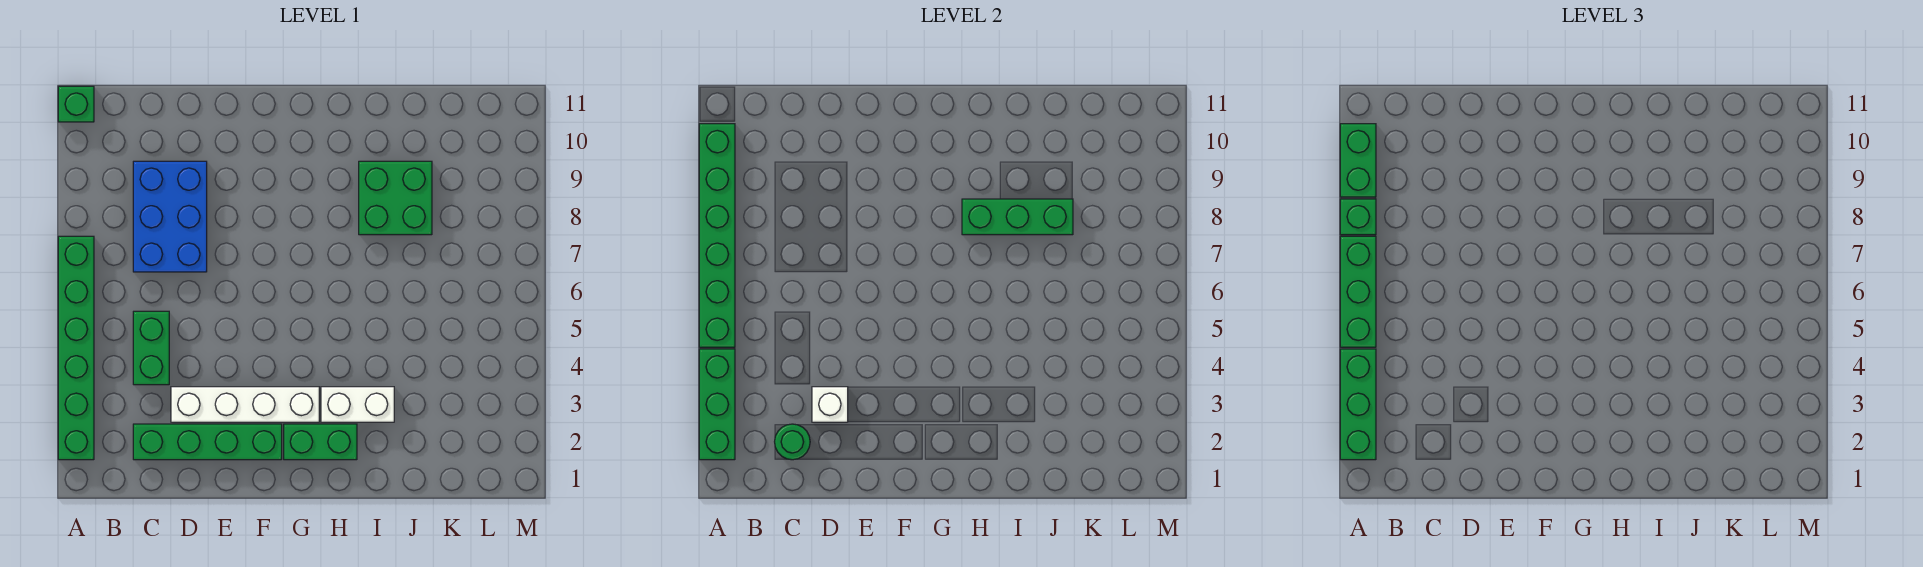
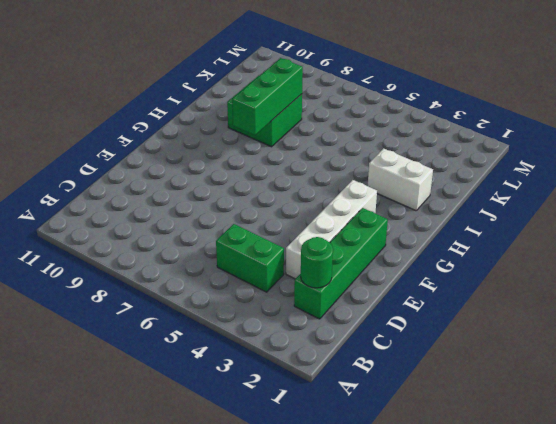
white brick I2:I3 level 1 -> white brick H3:I3 level 1
none -> green brick A2:A7 level 1
none -> green brick A11 level 1
none -> blue brick C7:D9 level 1

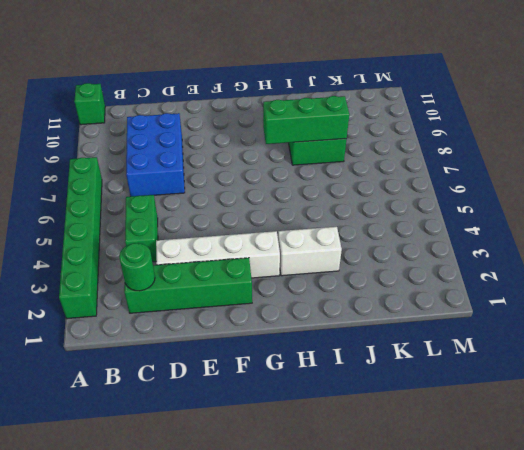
none -> green brick G2:H2 level 1
none -> green brick A2:A4 level 2
none -> green brick A5:A10 level 2

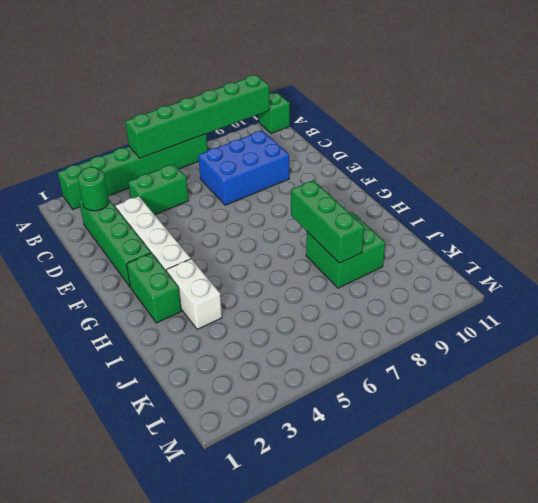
none -> green brick A2:A4 level 2
none -> white brick D3 level 2
none -> green brick A2:A4 level 3

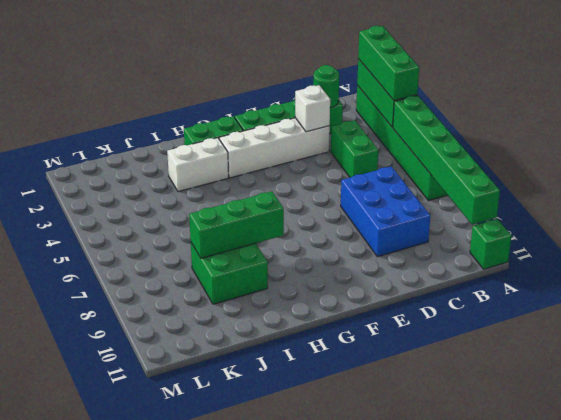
none -> green brick A5:A7 level 3
none -> green brick A8 level 3
none -> green brick A9:A10 level 3

